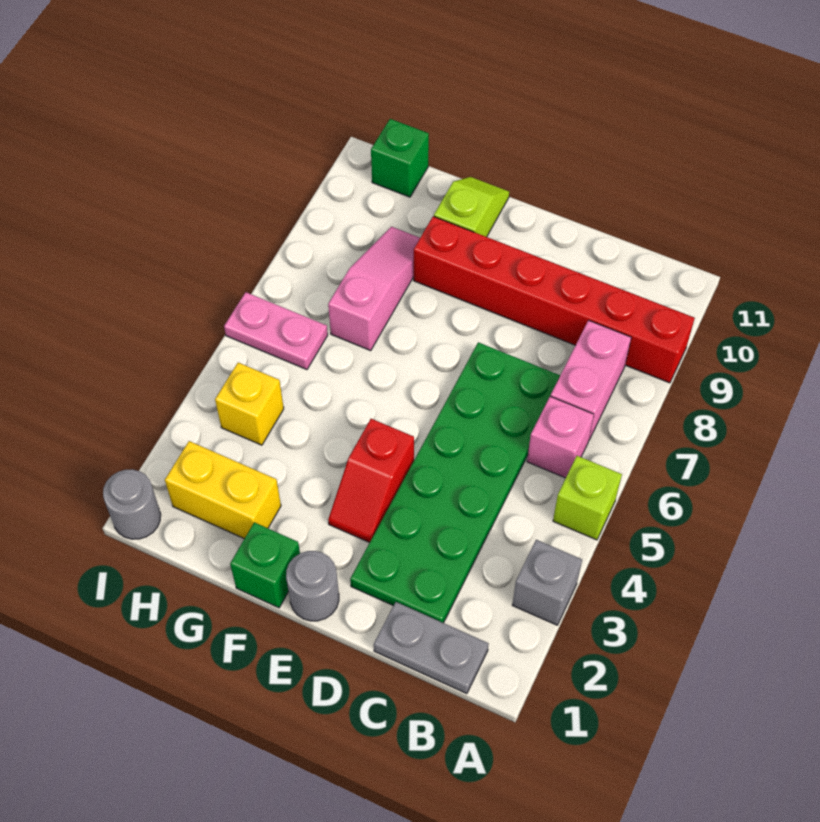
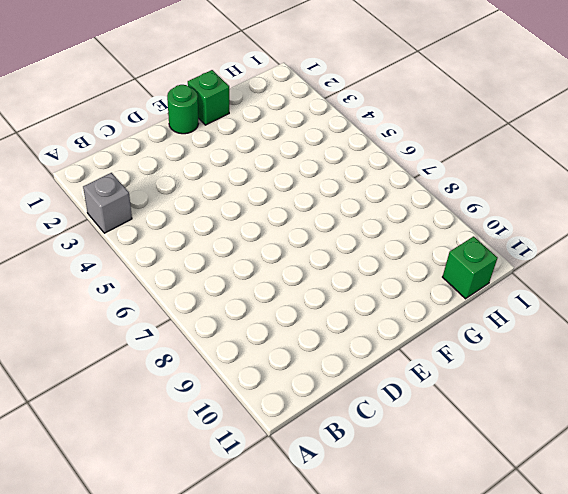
green round brick E1 level 1 -> grey round brick E1 level 1
none -> lime brick A5 level 1
none -> red brick A9:F9 level 1
none -> grey plate B1:C1 level 1

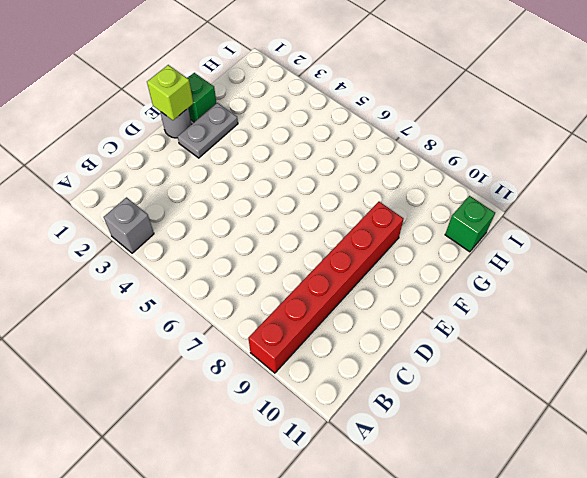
lime brick E1 level 2 -> lime brick A5 level 1
grey plate E2:F2 level 1 -> grey plate B1:C1 level 1
none -> pink brick B6 level 1
none -> pink brick B7:B8 level 1
none -> green plate C2:D7 level 1

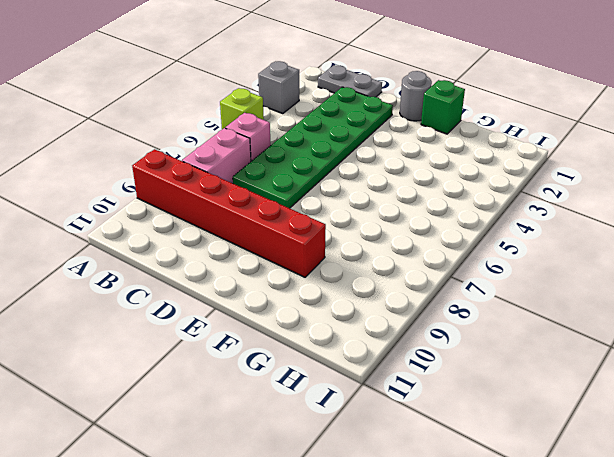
none -> red slope E3:E4 level 1 top 4
none -> lime slope F10:F11 level 1 top 10
none -> yellow brick G2:H2 level 1

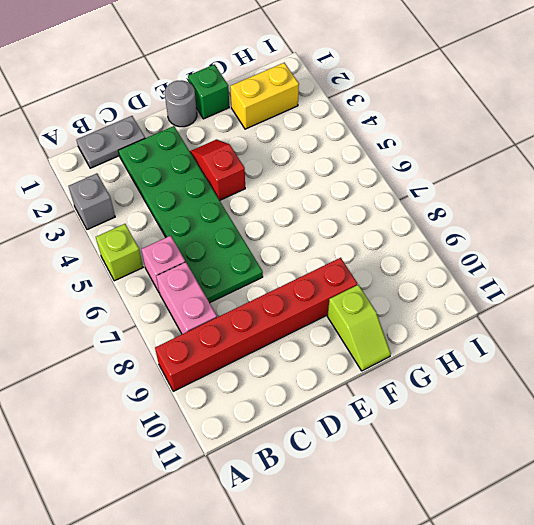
none -> pink slope G7:G9 level 1 top 7
none -> yellow brick H4 level 1
none -> pink plate H6:I6 level 1

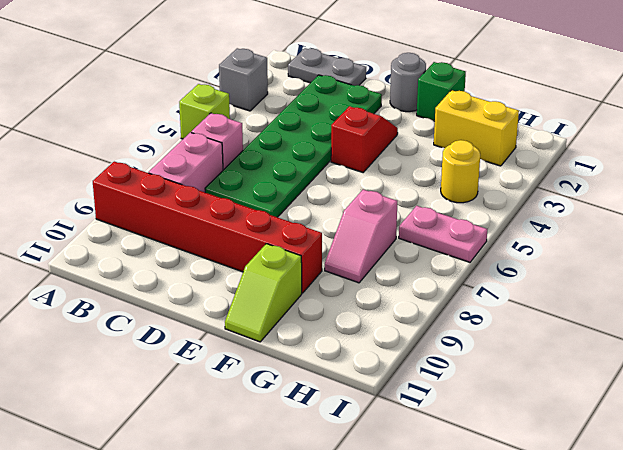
pink slope G7:G8 level 1 top 7 -> pink slope G7:G9 level 1 top 7
yellow round brick H4 level 1 -> yellow brick H4 level 1
none -> green brick H11 level 1
none -> grey round brick I1 level 1

